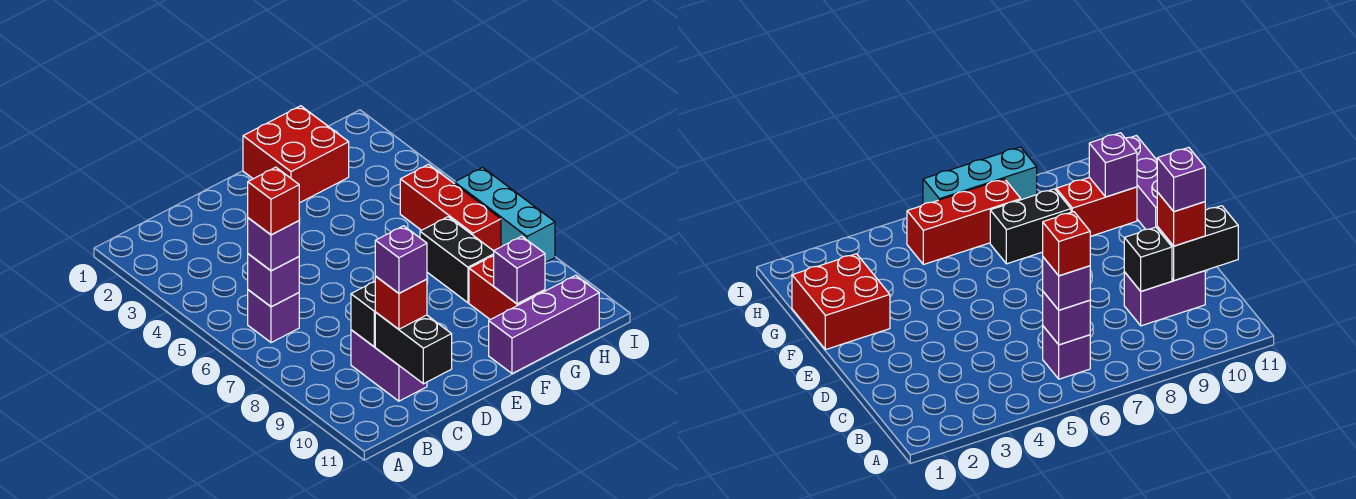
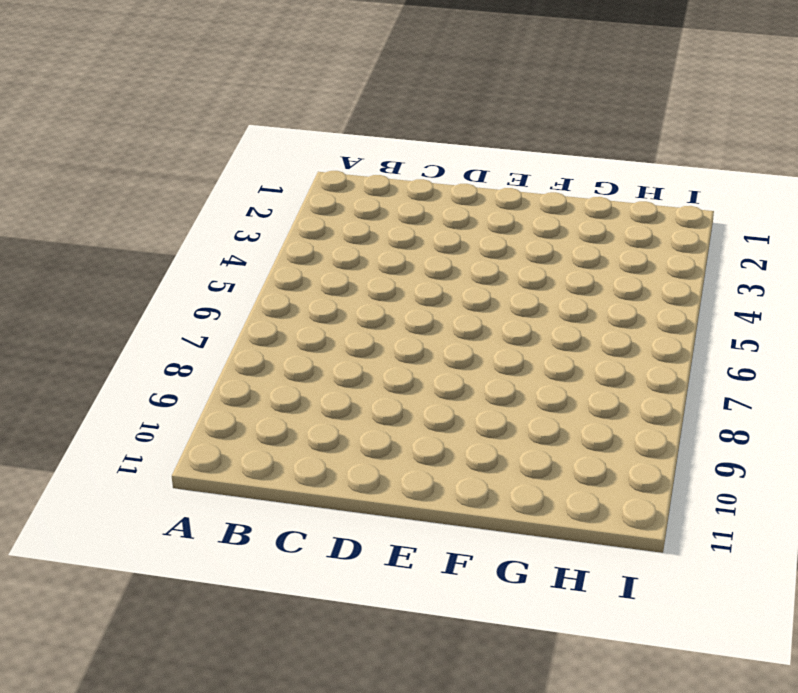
none -> purple brick B6 level 1
none -> purple brick C9:C10 level 1
none -> red brick F1:G2 level 1

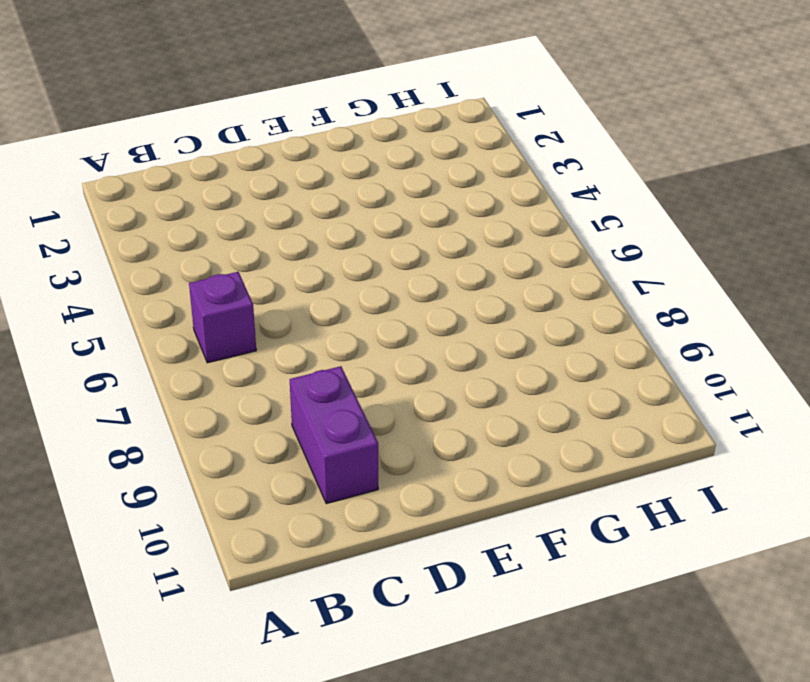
none -> red brick F1:G2 level 1
none -> purple brick F11:H11 level 1
none -> black brick G7:G8 level 1

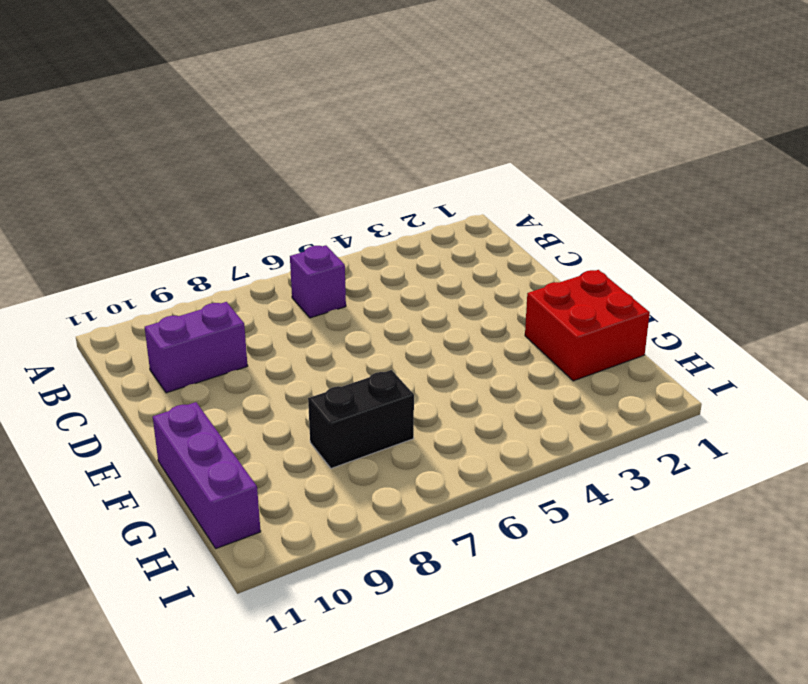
none -> red brick G9:G10 level 1
none -> red brick H5:H7 level 1
none -> cyan brick I6:I8 level 1

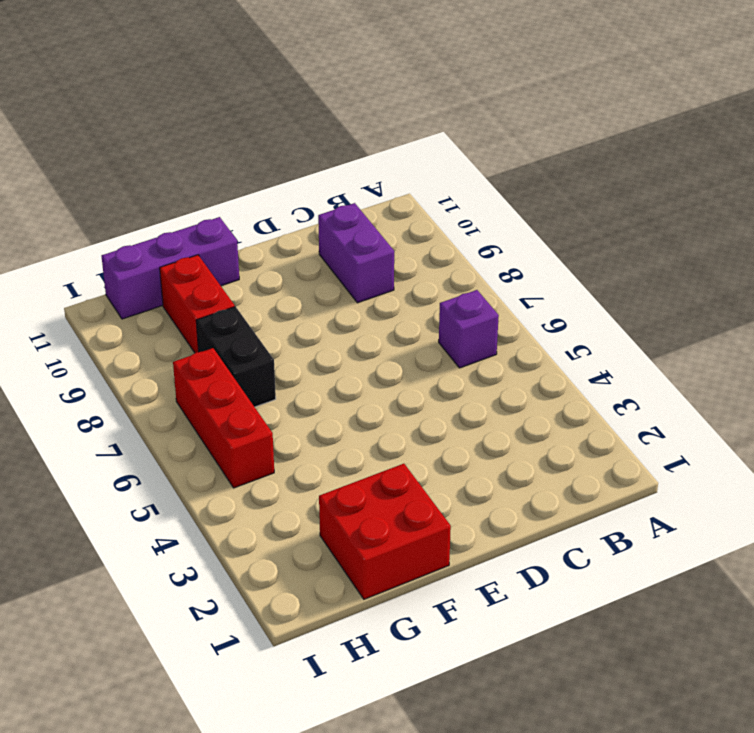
none -> cyan brick I6:I8 level 1
none -> purple brick B6 level 2
none -> black brick C9 level 2

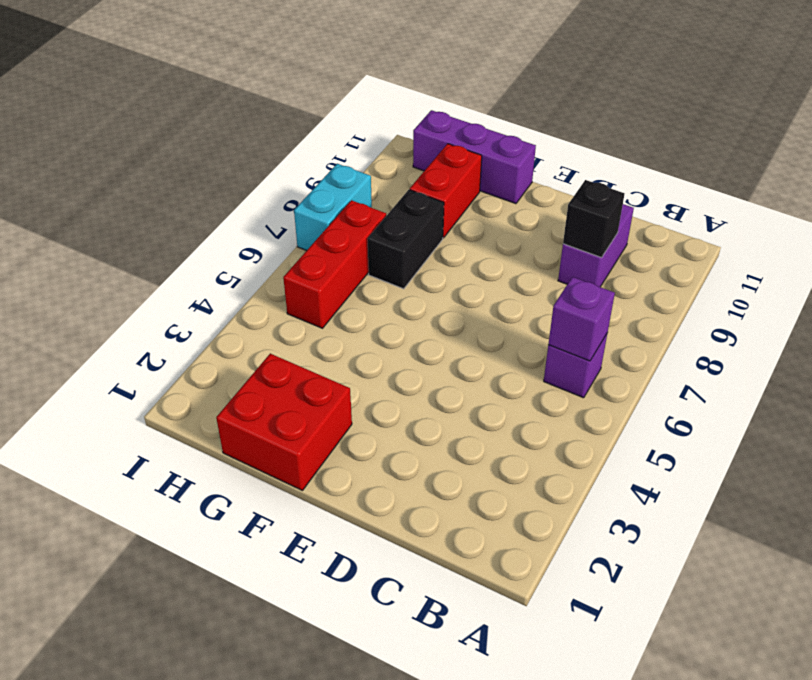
cyan brick I7:I8 level 1 -> cyan brick I6:I8 level 1
none -> black brick C10:C11 level 2
none -> purple brick G10 level 2
none -> purple brick B6 level 3

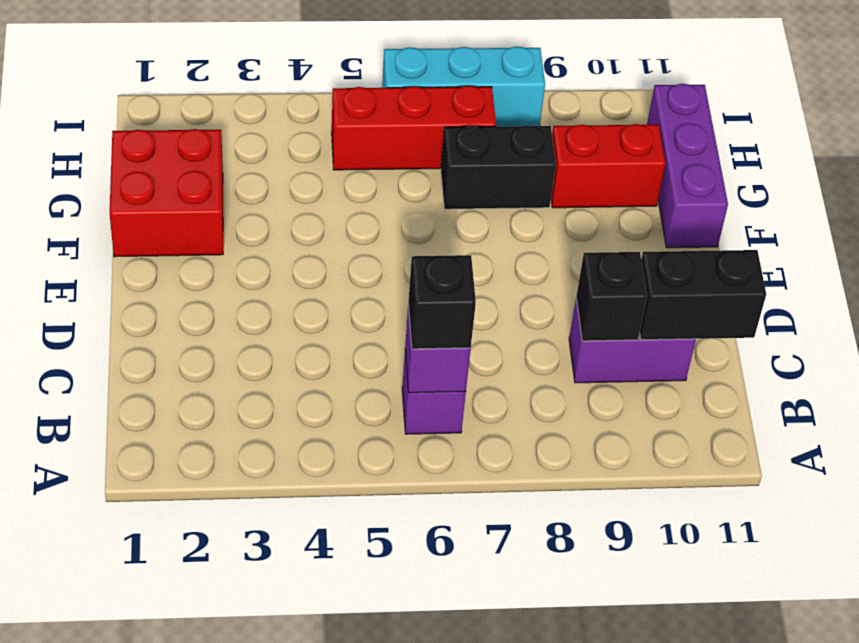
black brick B6 level 3 -> purple brick B6 level 3
none -> purple brick G10 level 2
none -> red brick C10 level 3
none -> red brick B6 level 4

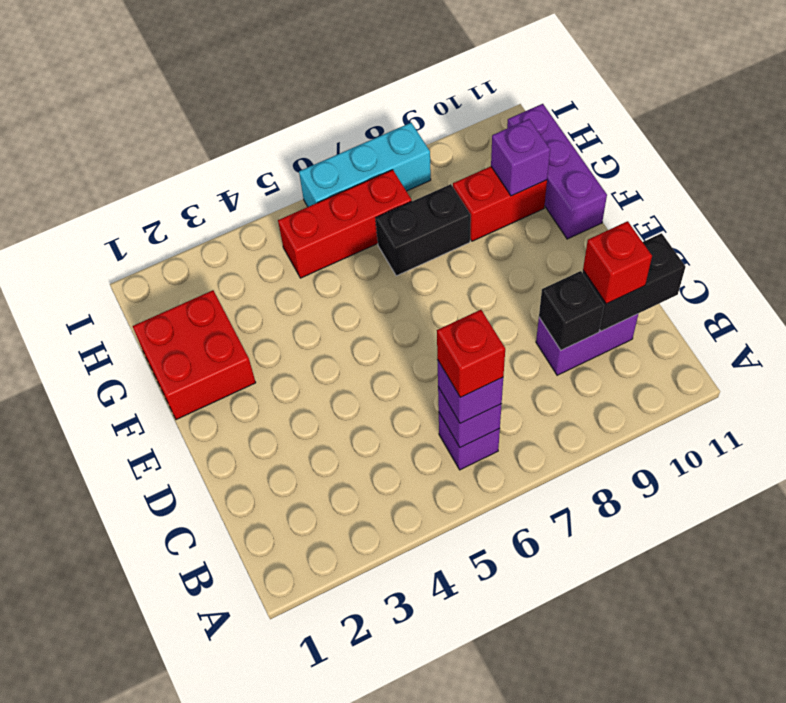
none -> purple brick C10 level 4

